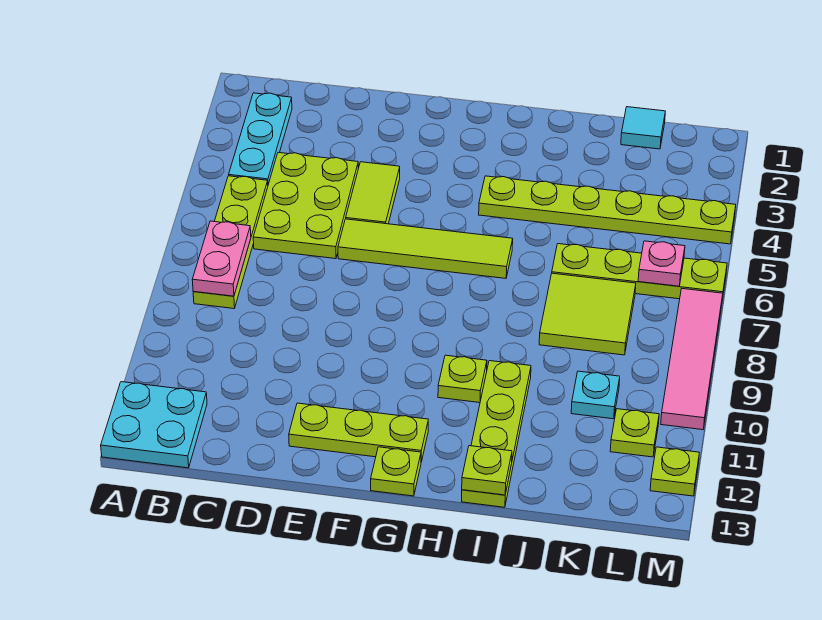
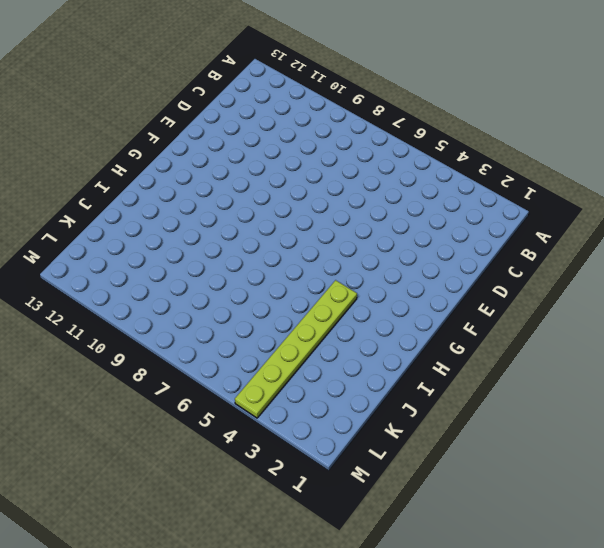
none -> cyan plate A12:B13 level 1
none -> cyan plate B2:B4 level 1
none -> lime plate B5:B8 level 1

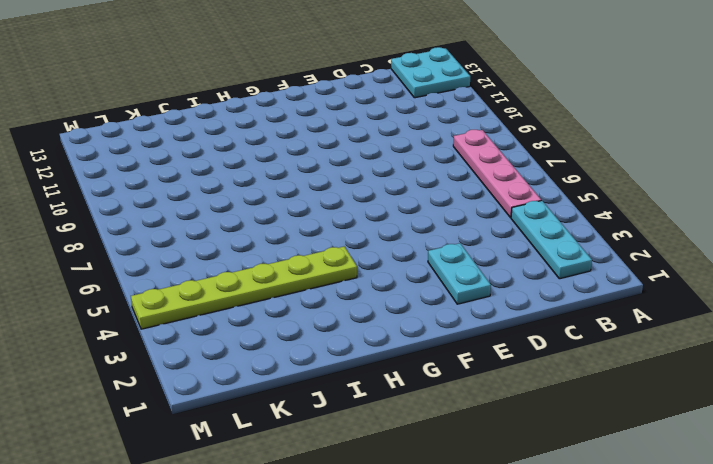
pink plate B5:B8 level 1 -> lime plate B5:B8 level 1
cyan plate E2:E3 level 1 -> none
none -> lime plate C4:D6 level 1
none -> lime tile E4:E5 level 1
none -> lime tile E6:H6 level 1

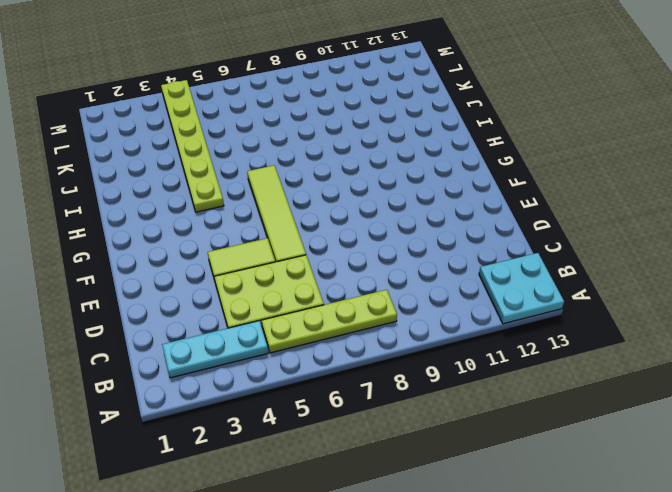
none -> lime plate E12:G12 level 1
none -> lime plate G13 level 1
none -> lime plate H10 level 1

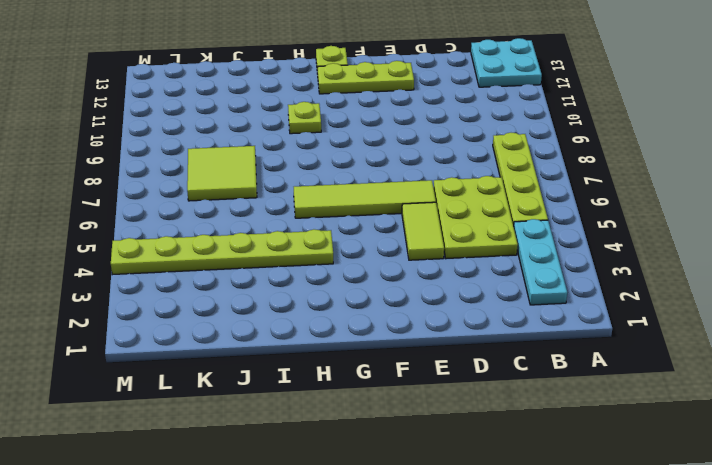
none -> lime plate I10:I13 level 1
none -> lime plate J6:M6 level 1
none -> cyan tile K1 level 1

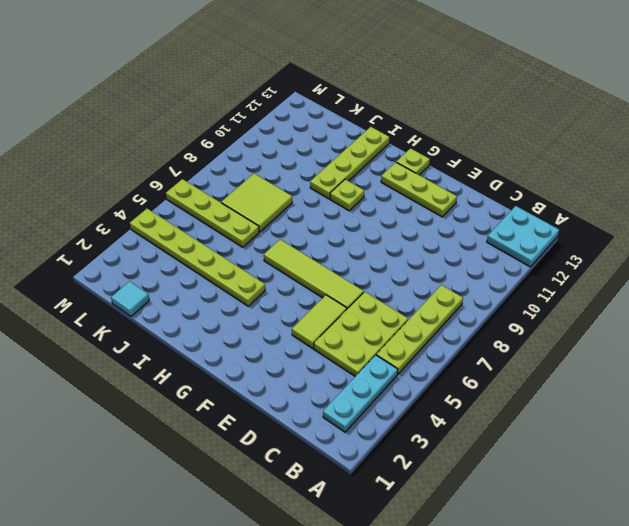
none -> cyan plate K10 level 1
none -> lime plate L11 level 1
none -> pink tile M7:M10 level 1

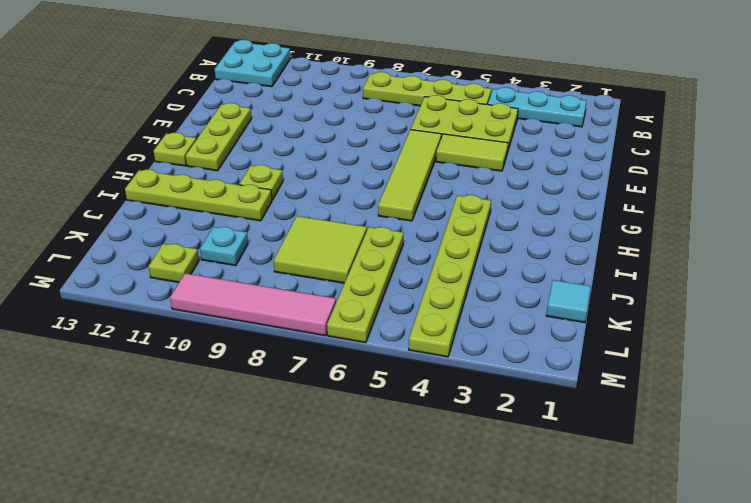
none -> lime plate M12 level 1
none -> pink plate B7:B8 level 2
none -> lime plate I13 level 2

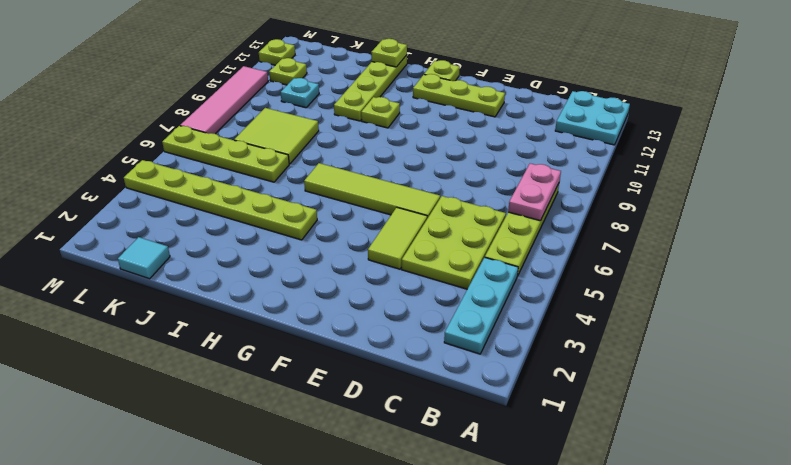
none -> pink plate L6 level 2

